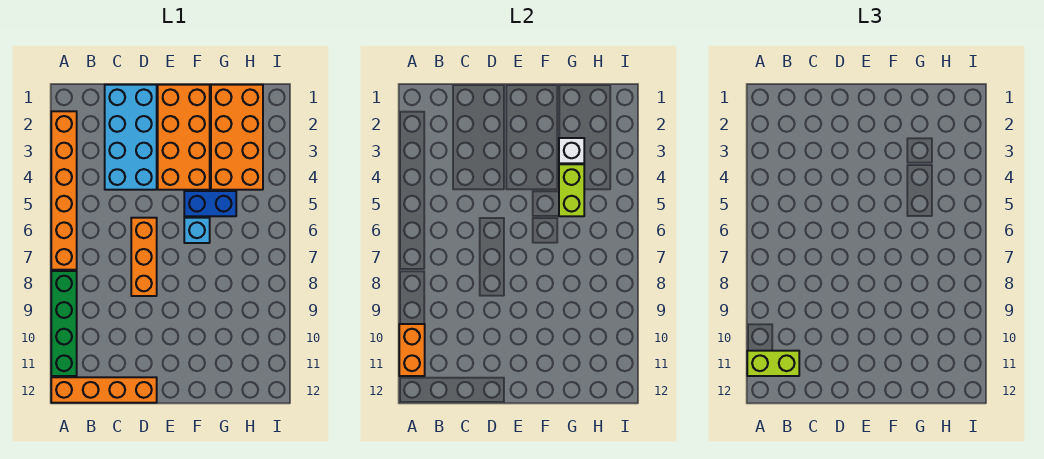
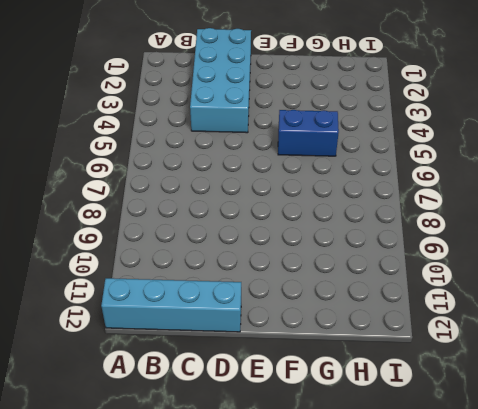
cyan brick A12:D12 level 1 -> orange brick A12:D12 level 1
none -> orange brick A2:A7 level 1
none -> green brick A8:A11 level 1
none -> orange brick D6:D8 level 1

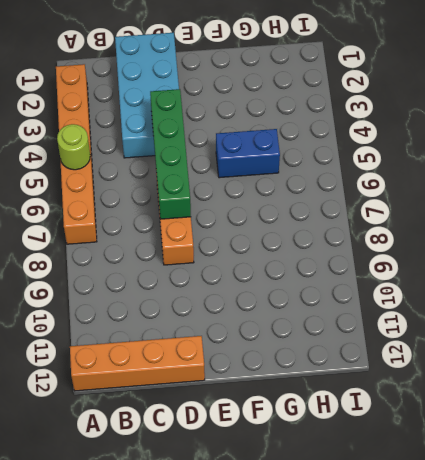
lime round brick A5 level 2 -> none
green brick D4:D7 level 2 -> green brick A8:A11 level 1
none -> orange brick E1:F4 level 1
none -> cyan brick F6 level 1
none -> orange brick G1:H4 level 1

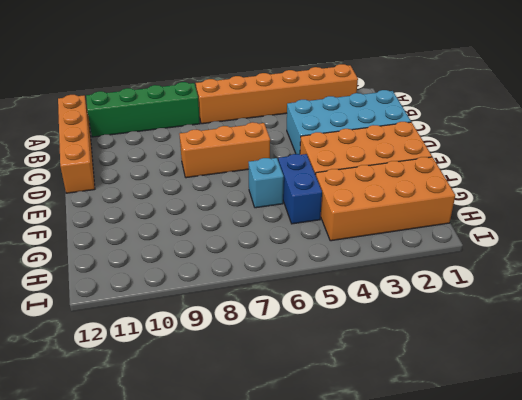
none -> orange brick A10:A11 level 2
none -> white brick G3 level 2
none -> lime brick G4:G5 level 2

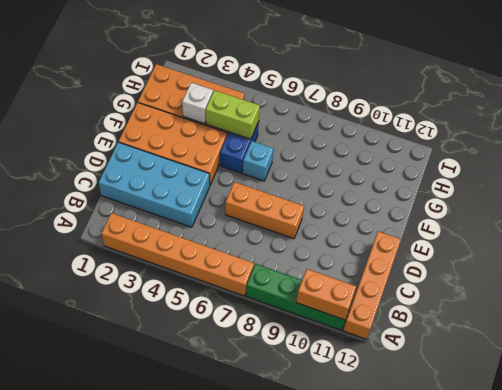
none -> lime brick A11:B11 level 3

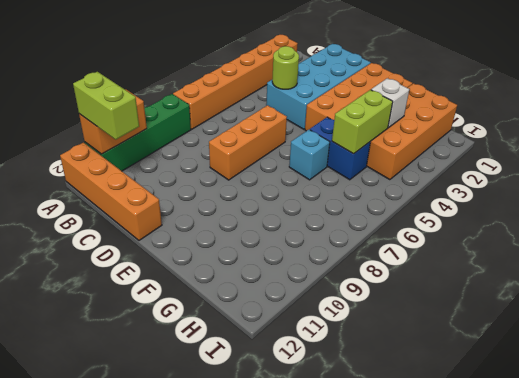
lime round brick C4 level 2 -> none

